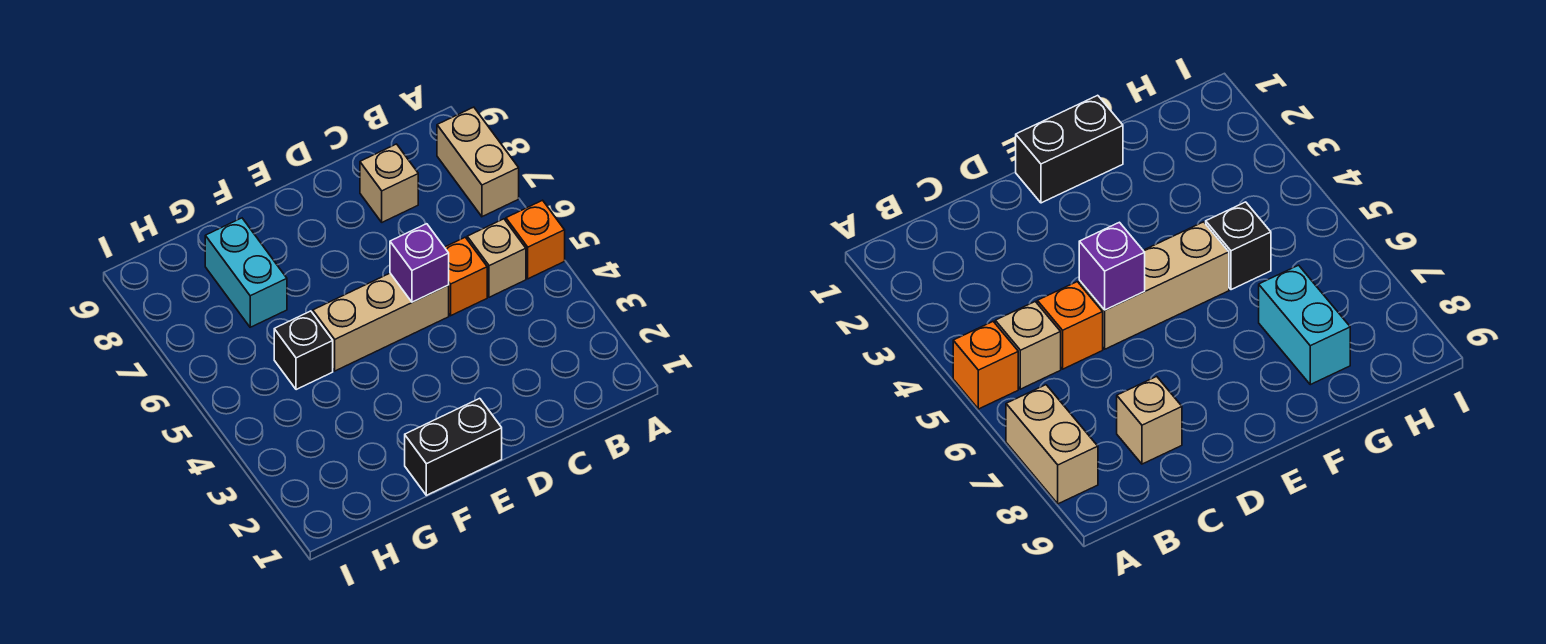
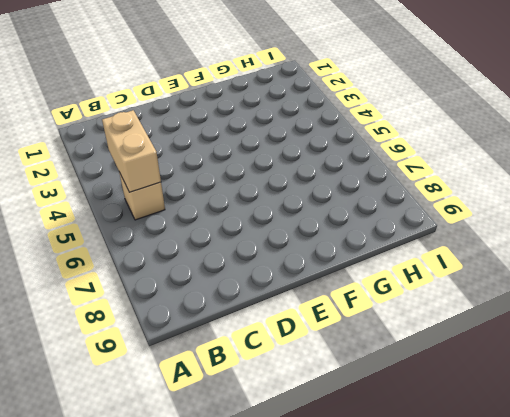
tan brick B4:B5 level 2 -> tan brick A7:A8 level 1
none -> orange brick A5 level 1
none -> orange brick C5 level 1

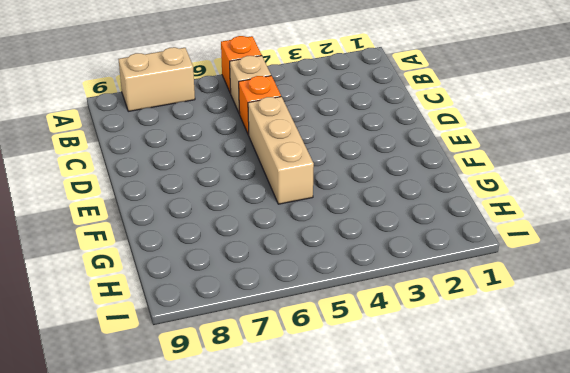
none -> tan brick C8 level 1
none -> black brick E1:F1 level 1

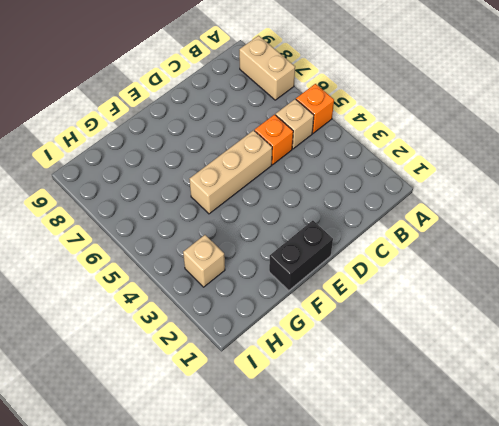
tan brick H3 level 1 -> tan brick C8 level 1
none -> black brick G5 level 1
none -> cyan brick G7:G8 level 1

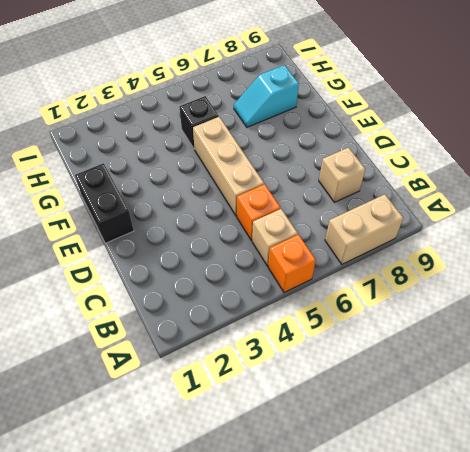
cyan slope G7:G8 level 1 top 8 -> cyan brick G7:G8 level 1
none -> purple brick D5 level 2

